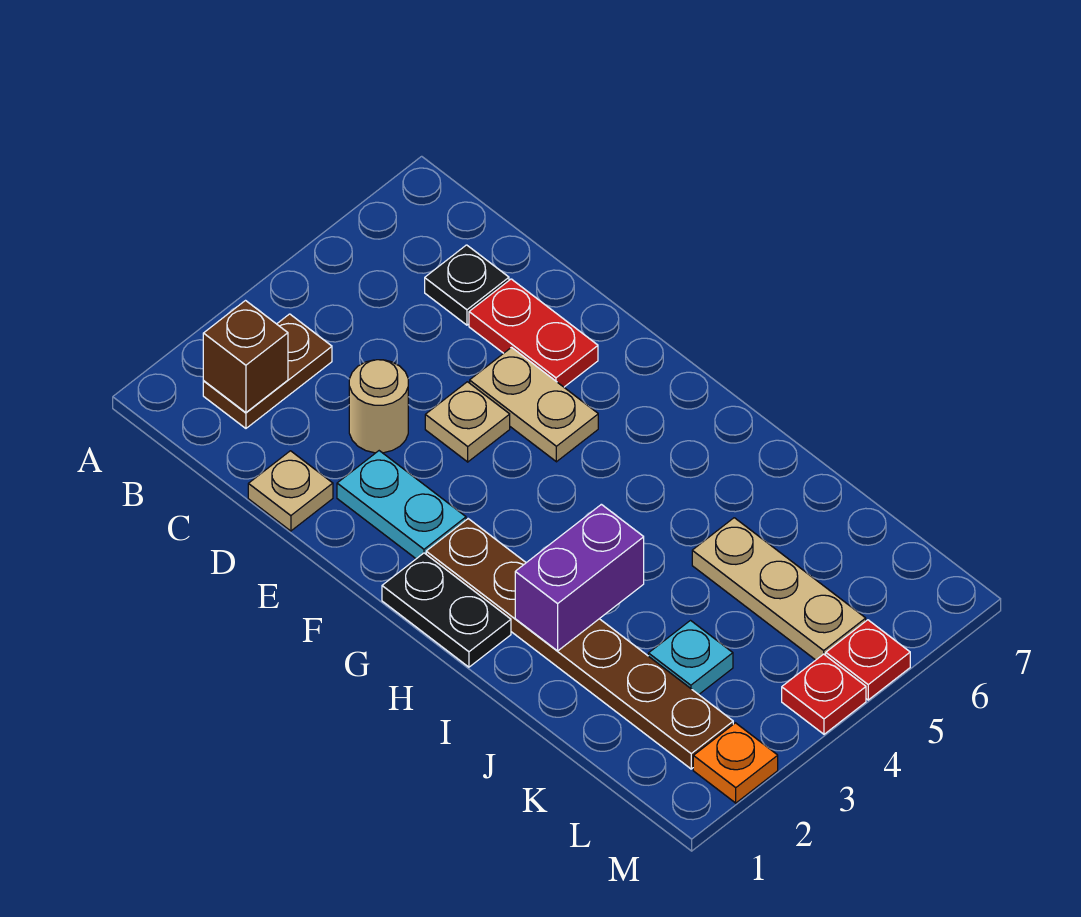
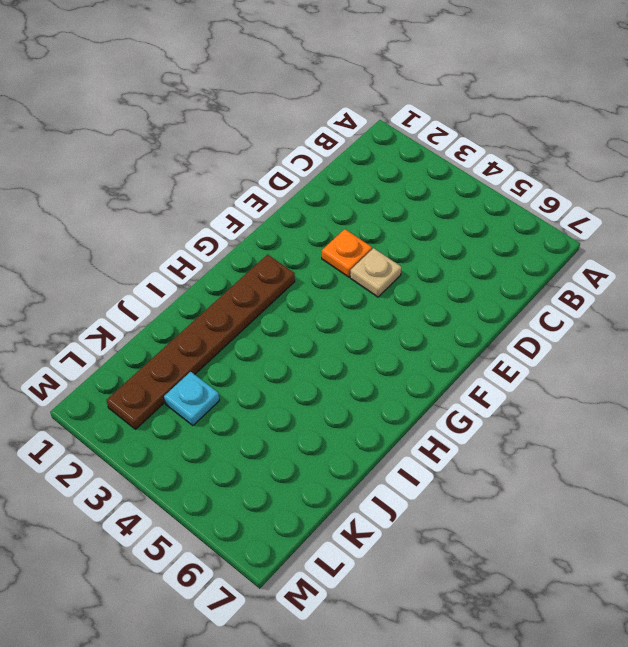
orange plate E3 level 1 -> orange plate M2 level 1
none -> brown plate B2:B3 level 1
none -> black plate C6 level 1
none -> tan plate D1 level 1

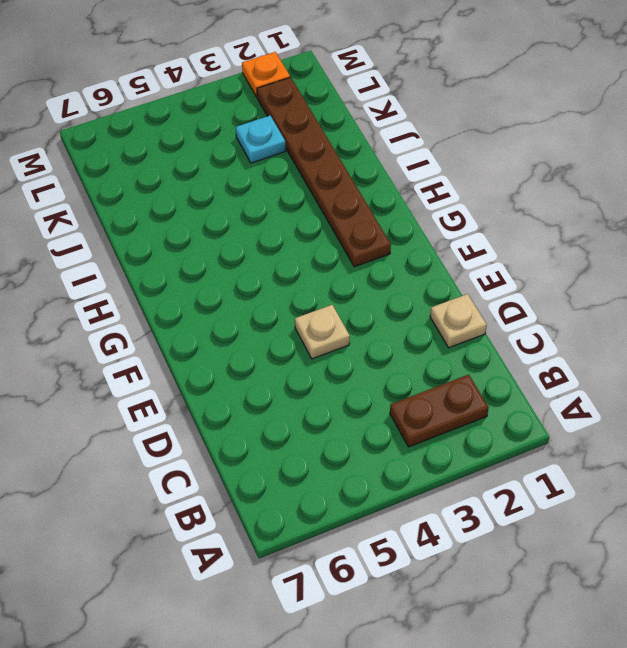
none -> black plate C6 level 1
none -> tan round brick D3 level 1
none -> red plate D6:E6 level 1

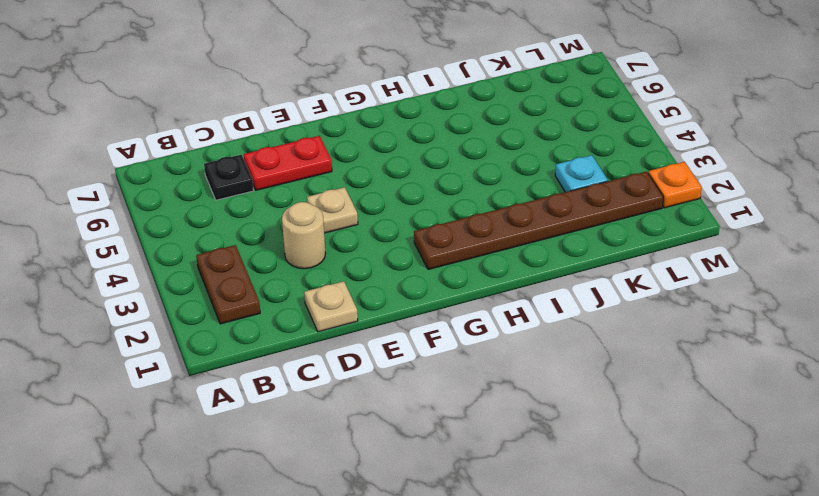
none -> cyan plate E2:F2 level 1
none -> tan plate E5:F5 level 1
none -> black plate G1:H1 level 1

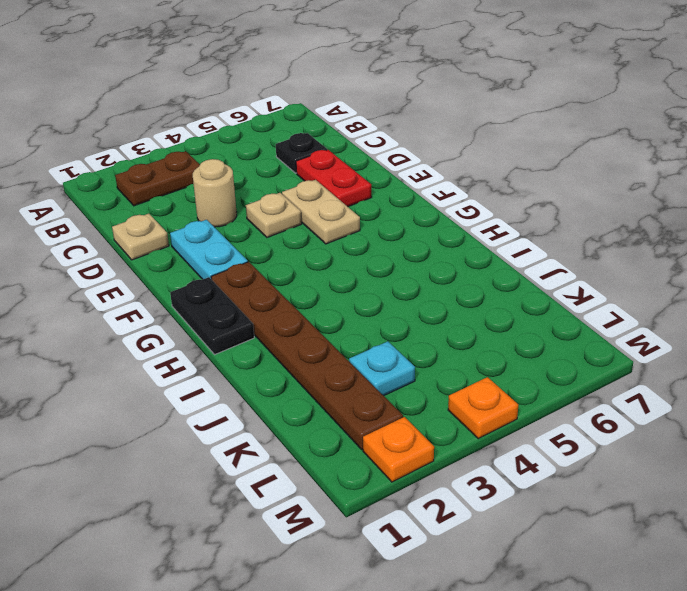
orange plate M4 level 1 -> red plate M4 level 1
none -> tan plate J5:L5 level 1
none -> red plate M5 level 1
none -> brown brick B2 level 2

